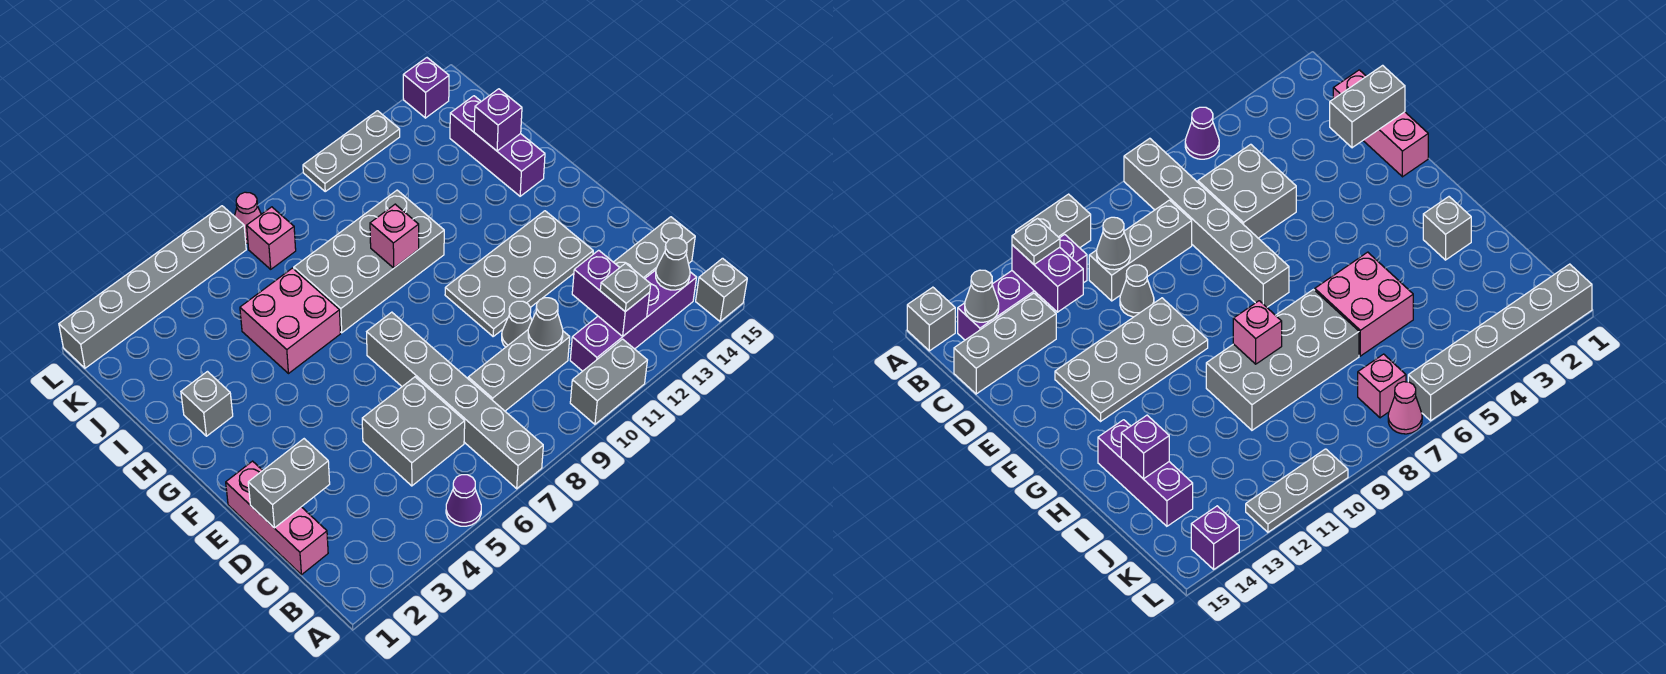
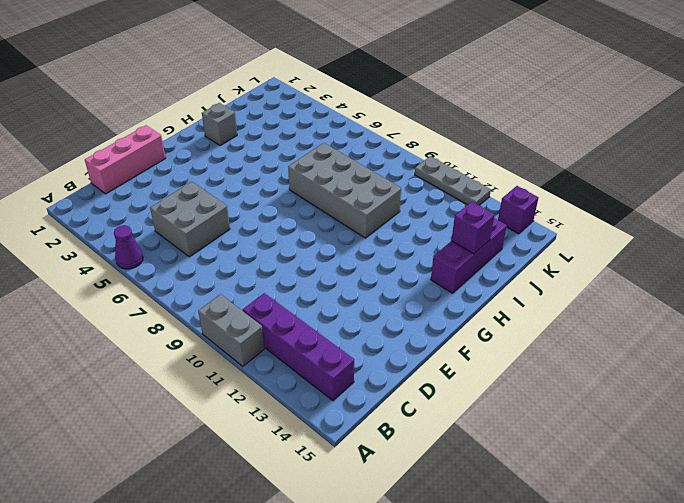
none -> grey brick A7:F7 level 1
none -> grey brick A15 level 1
none -> grey brick C8:C10 level 1

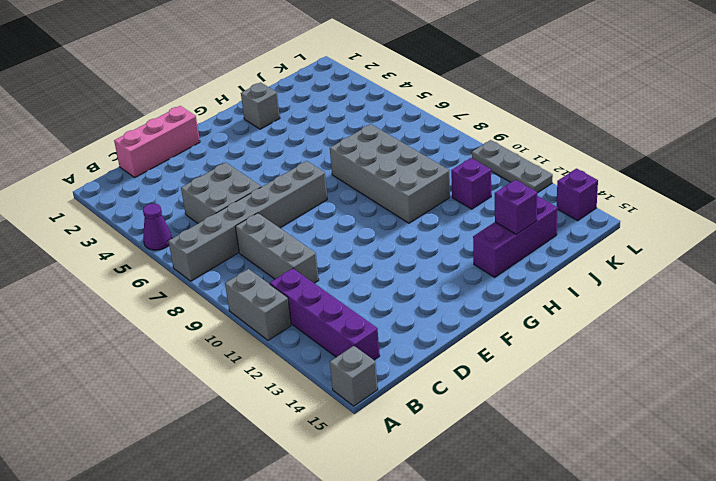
purple brick J11 level 1 -> none
none -> grey brick C13:C15 level 1
none -> grey cone D10 level 1
none -> grey plate E10:F13 level 1

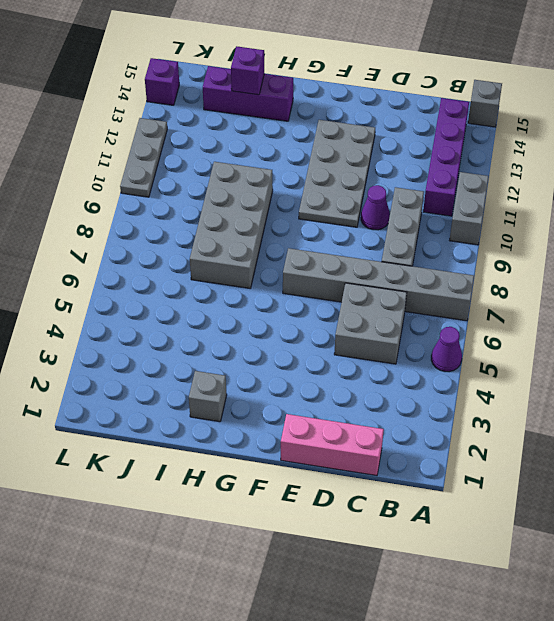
purple cone D10 level 1 -> grey cone D10 level 1
none -> grey brick C13:C15 level 1
none -> pink brick H5:I6 level 1
none -> pink brick K7 level 1

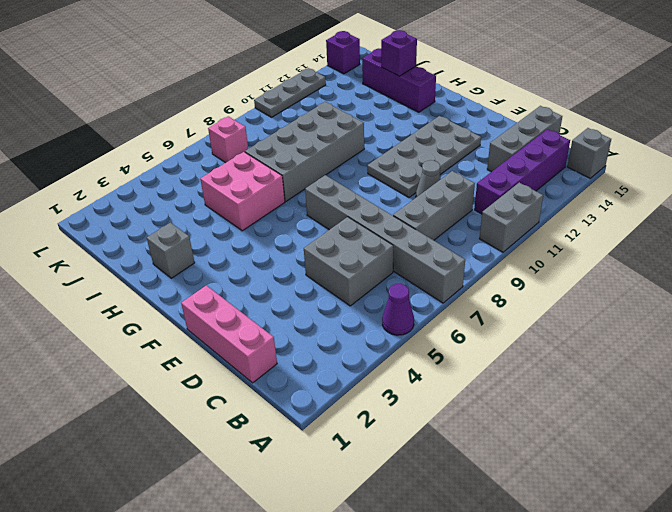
none -> grey brick L1:L6 level 1
none -> pink cone L7 level 1
none -> purple brick B12:C12 level 2

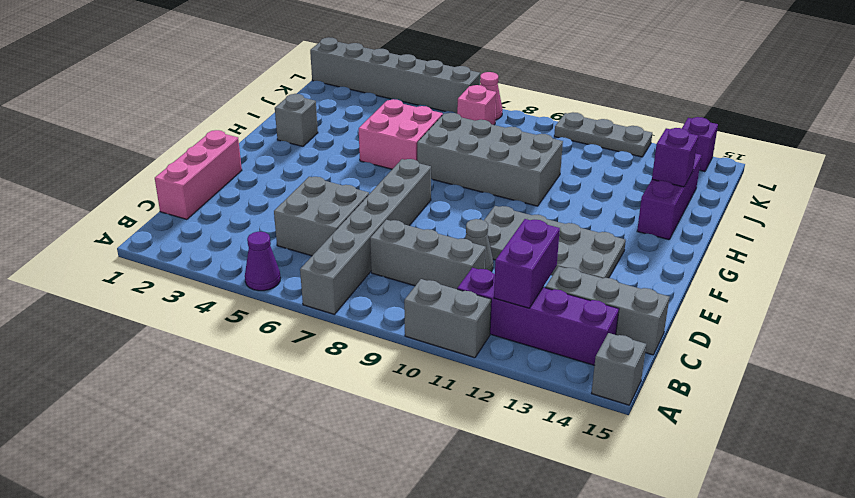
none -> grey cone B14 level 2
none -> grey cone C10 level 2
none -> grey brick D1:D2 level 2

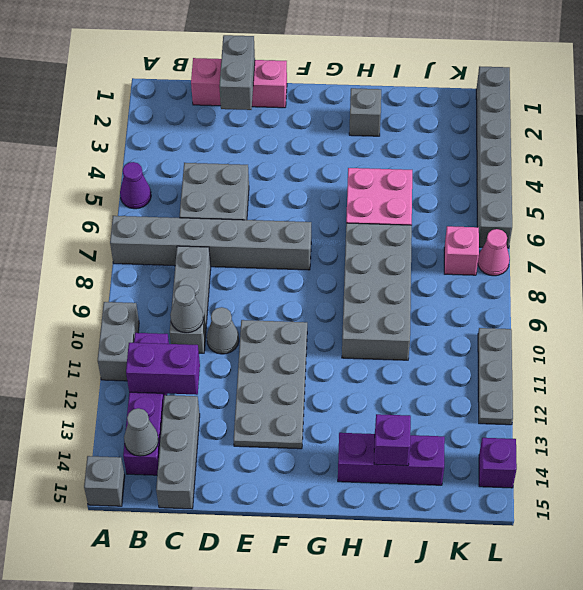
none -> pink brick H9 level 2
none -> grey plate B12 level 3

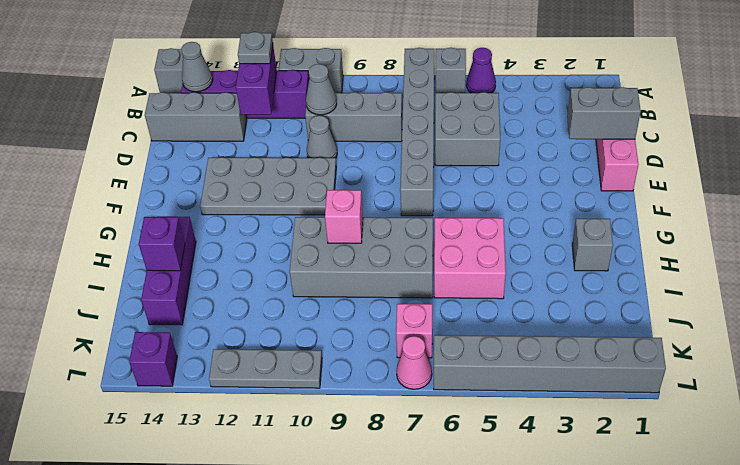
grey brick A6 level 1 -> none

